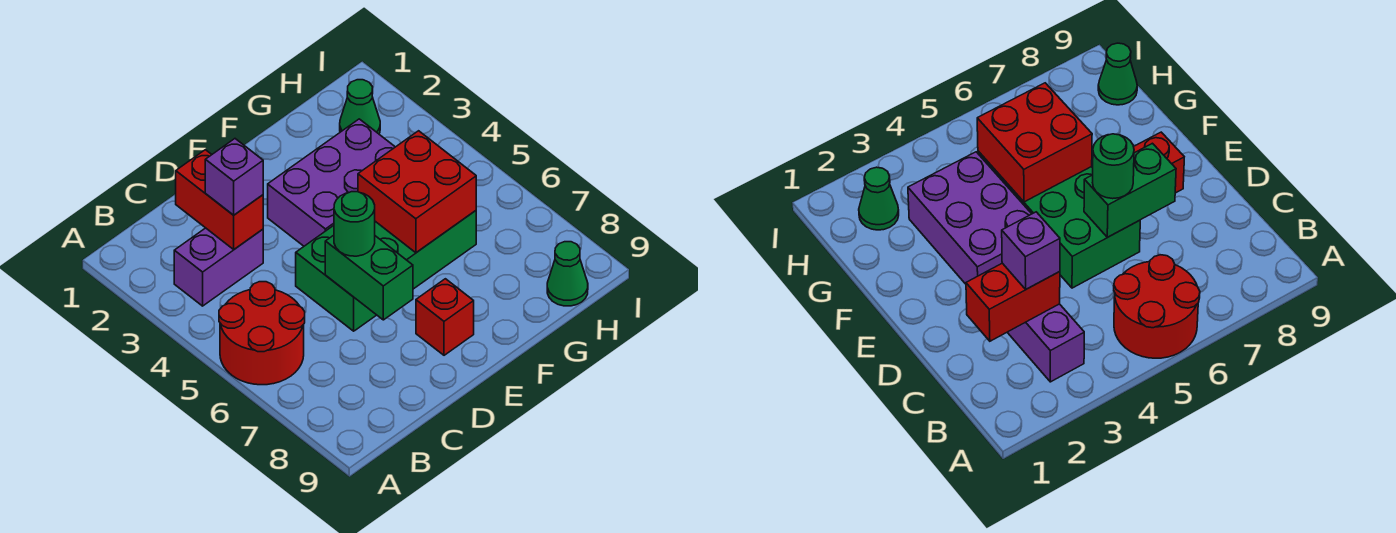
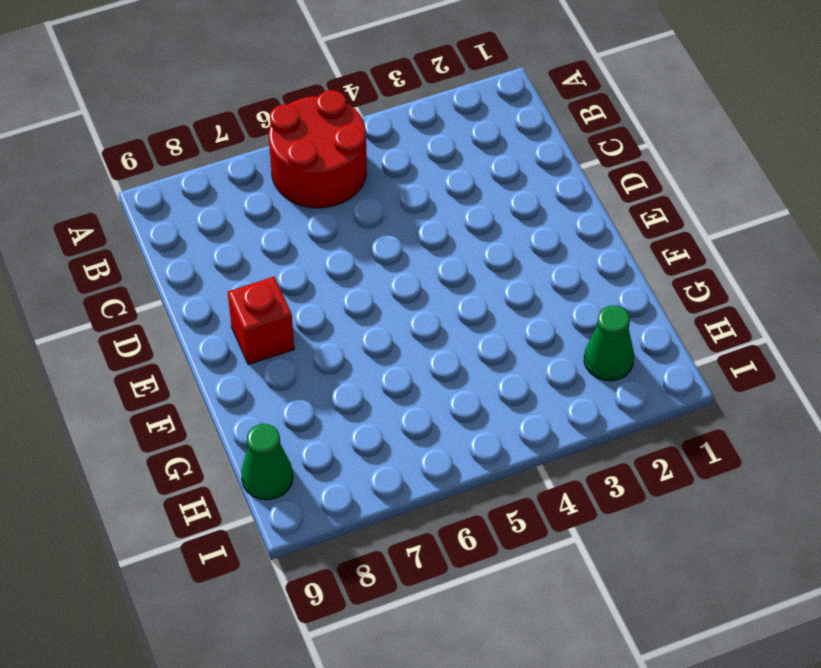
none -> purple brick B3:C3 level 1
none -> green brick D5:G6 level 1
none -> purple brick E3:G4 level 1

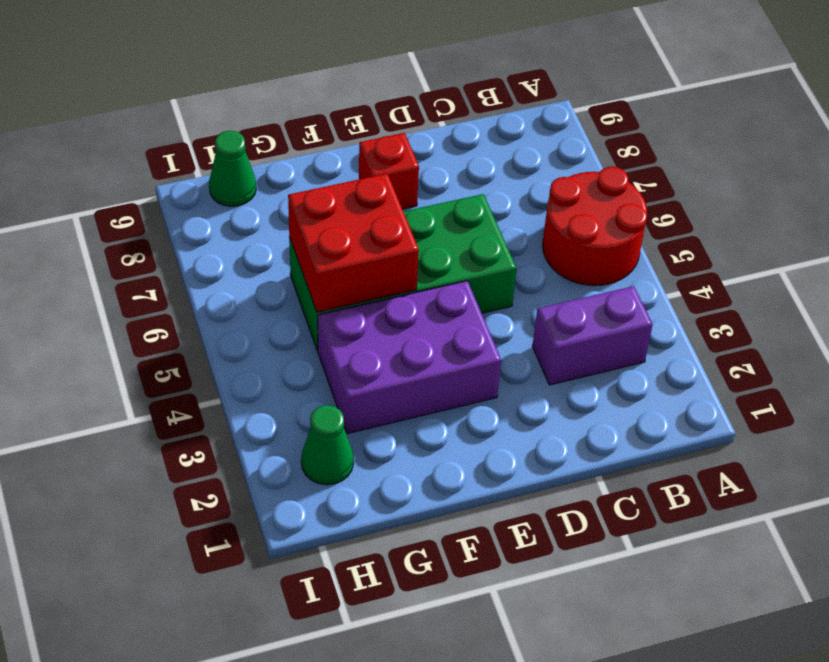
none -> red brick C2:C3 level 2
none -> green brick D6:D7 level 2
none -> purple brick C3 level 3

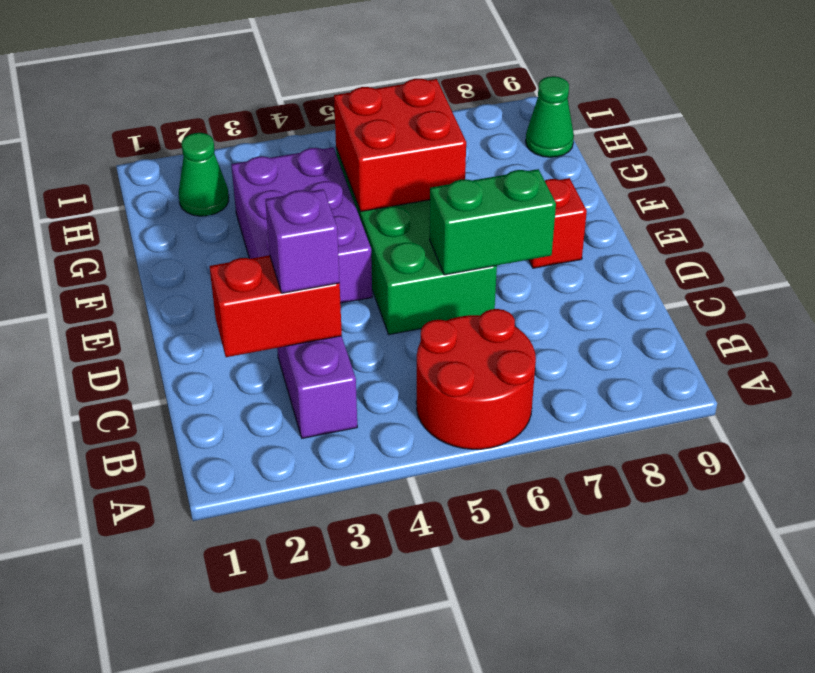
none -> green round brick D6 level 3

